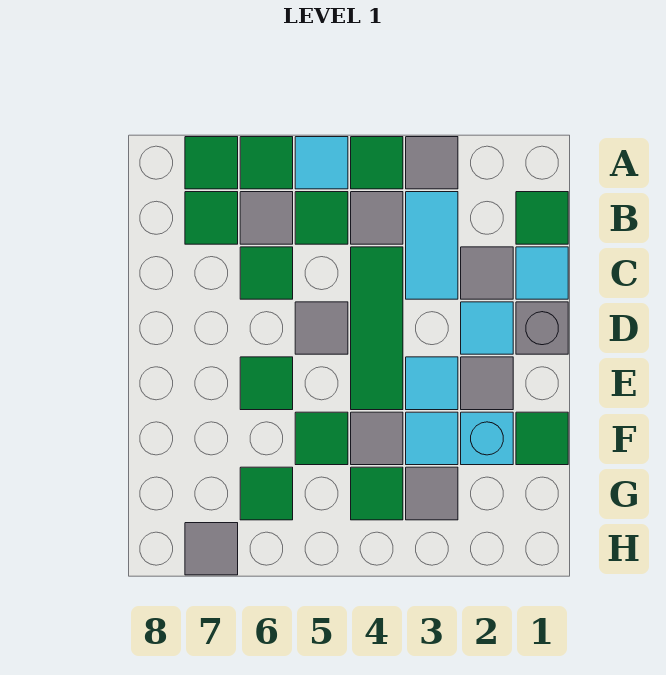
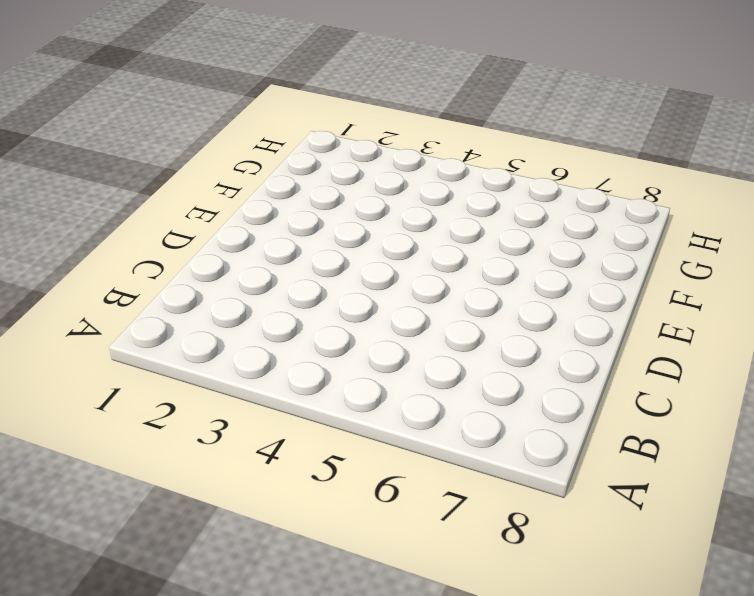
none -> grey tile A3 level 1
none -> green tile A4 level 1
none -> cyan tile A5 level 1
none -> green tile A6 level 1

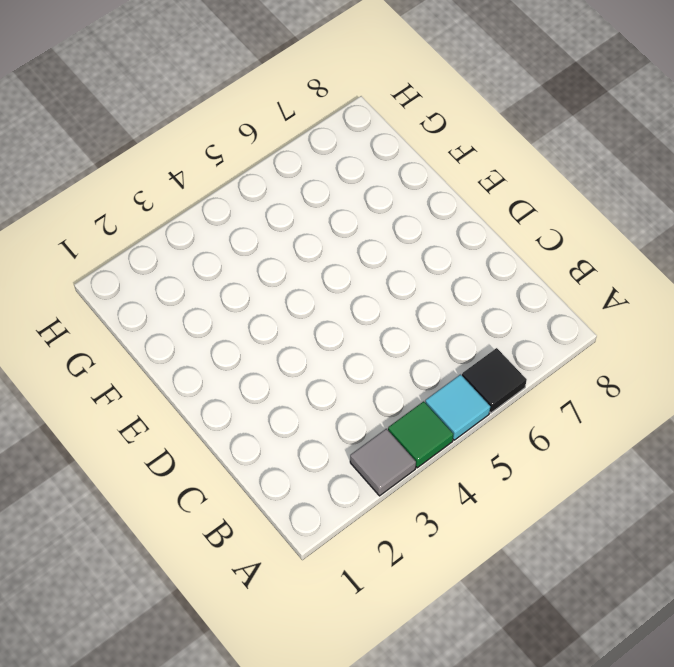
black tile A6 level 1 -> green tile A6 level 1
none -> green tile A7 level 1
none -> green tile B1 level 1
none -> cyan tile B3:C3 level 1
none -> grey tile B4 level 1

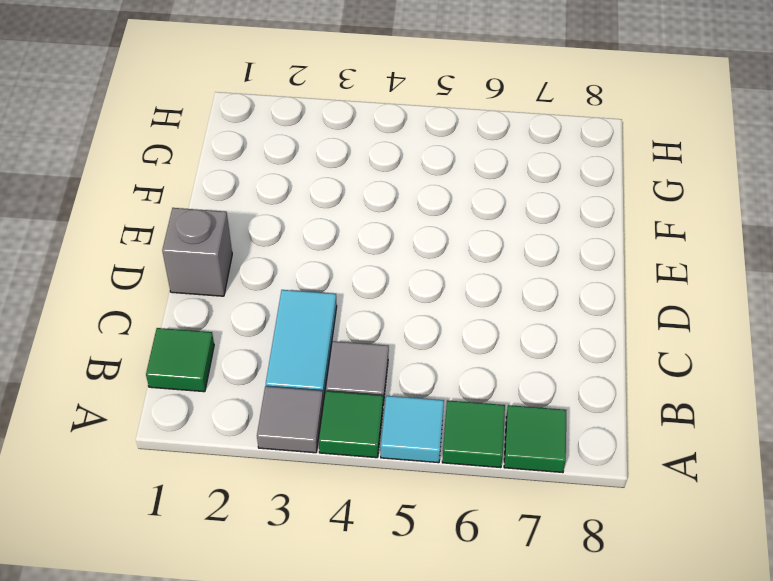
none -> green tile B5 level 1
none -> grey tile B6 level 1
none -> green tile B7 level 1
none -> cyan tile C1 level 1

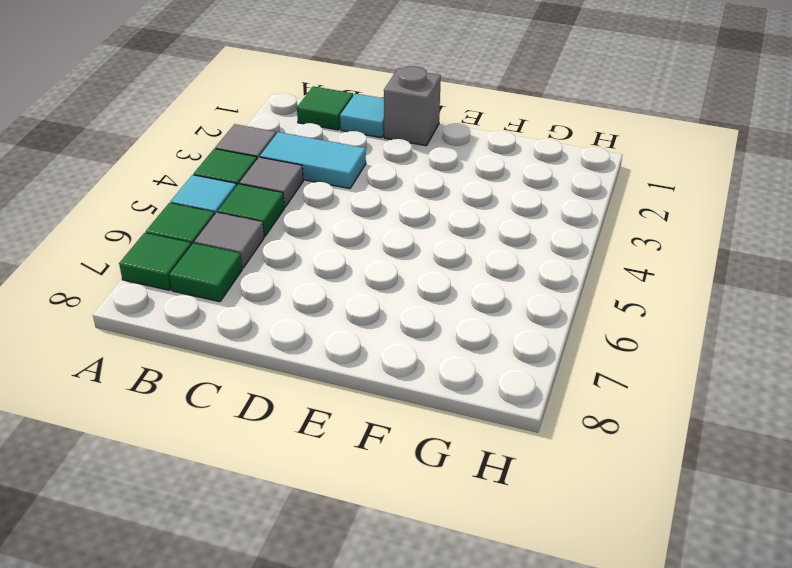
none -> grey tile C2 level 1
none -> green tile C4:E4 level 1
none -> green tile C6 level 1
none -> cyan tile D2 level 1

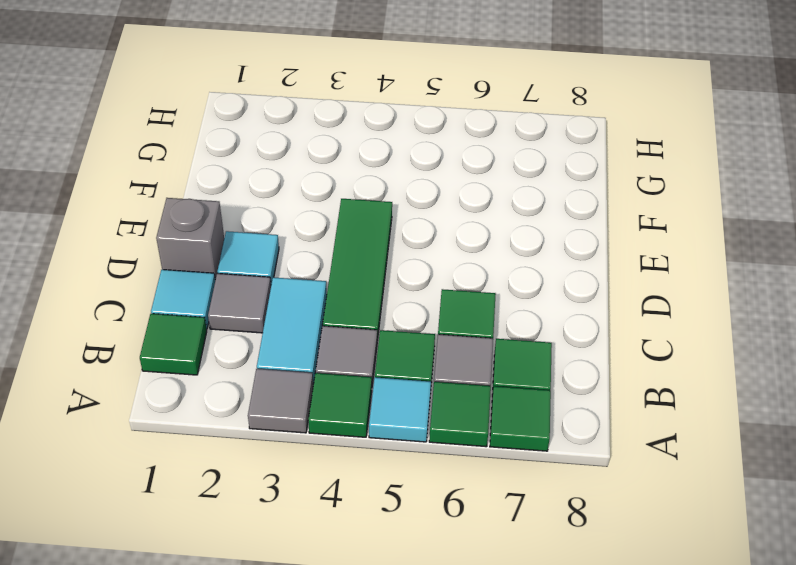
none -> grey tile D5 level 1
none -> grey tile E2 level 1
none -> cyan tile E3 level 1
none -> green tile E6 level 1

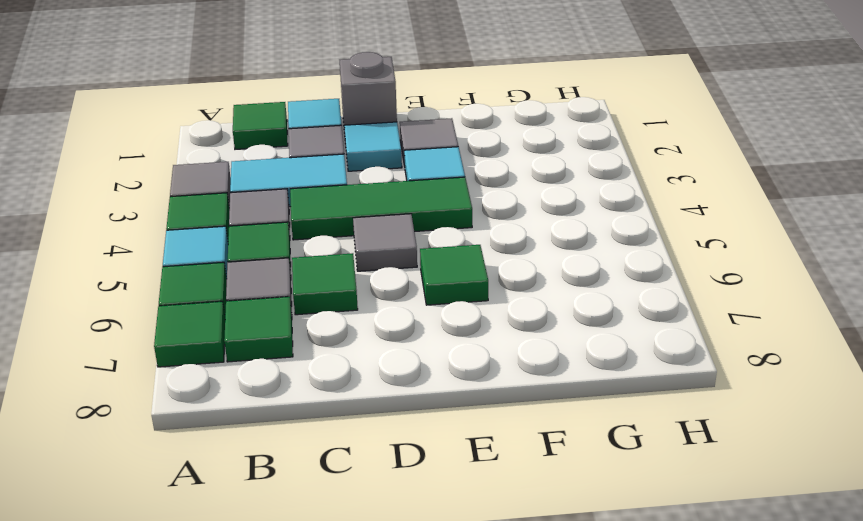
none -> green tile F1 level 1
none -> cyan brick F2 level 1
none -> cyan tile F3 level 1
none -> grey tile F4 level 1

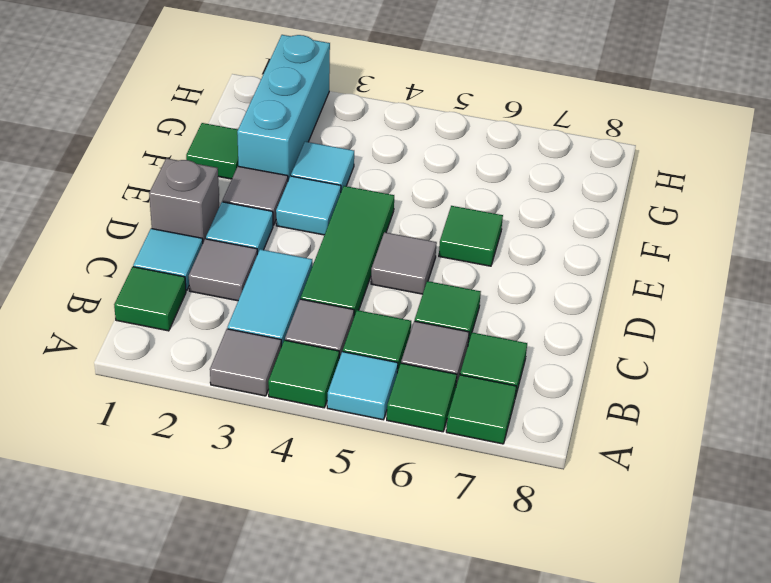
cyan brick F2:H2 level 1 -> cyan brick F2 level 1
none -> grey tile F4 level 1
none -> green tile F5 level 1
none -> grey tile G3 level 1
none -> green tile G4 level 1

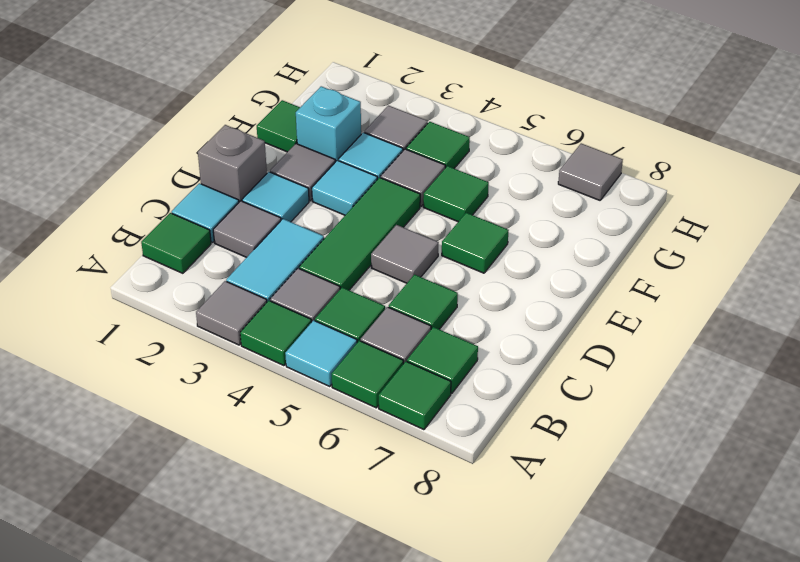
none -> green tile G6 level 1

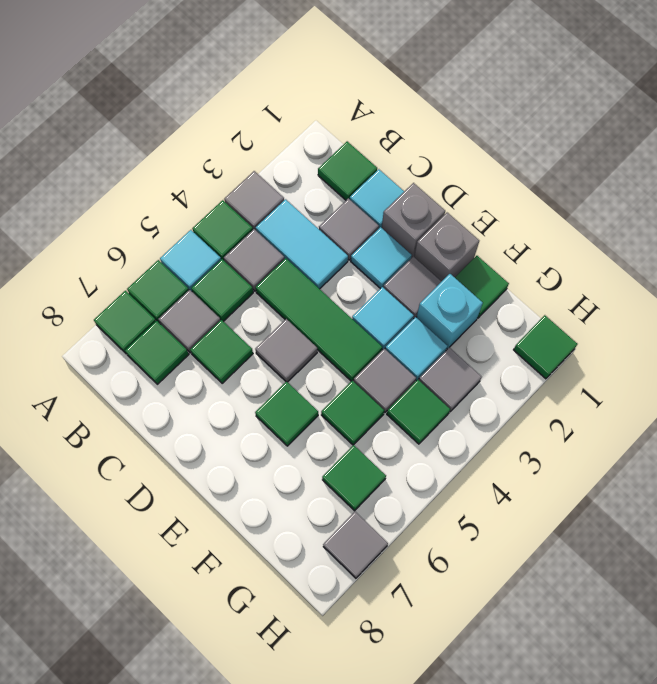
grey brick E1 level 1 -> none
green tile H1 level 1 -> none

